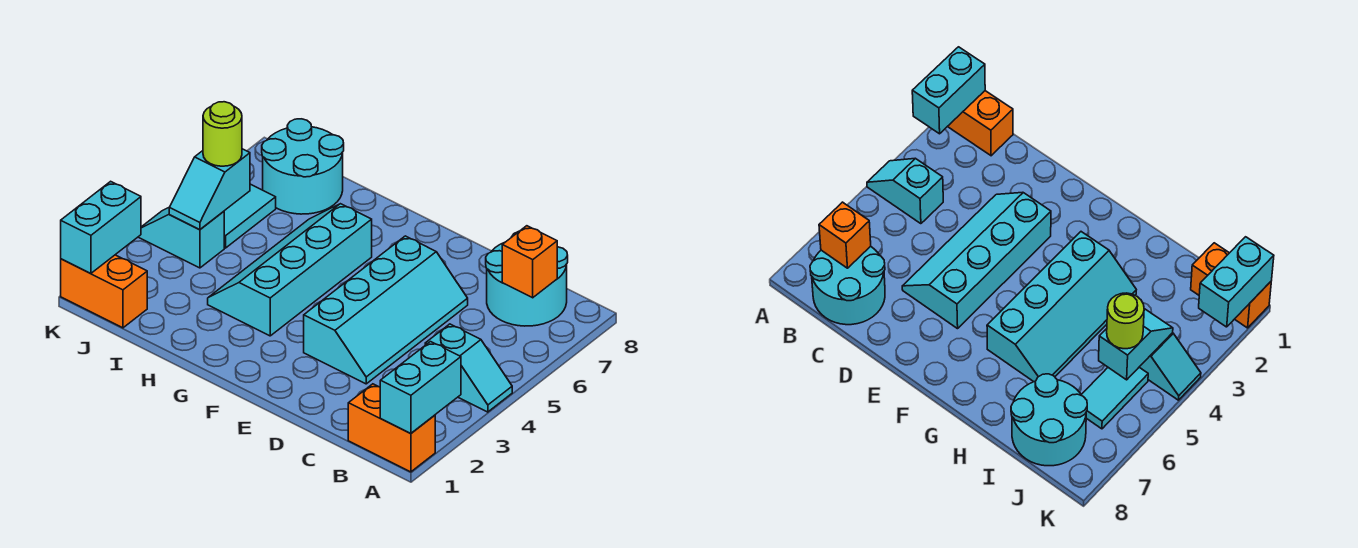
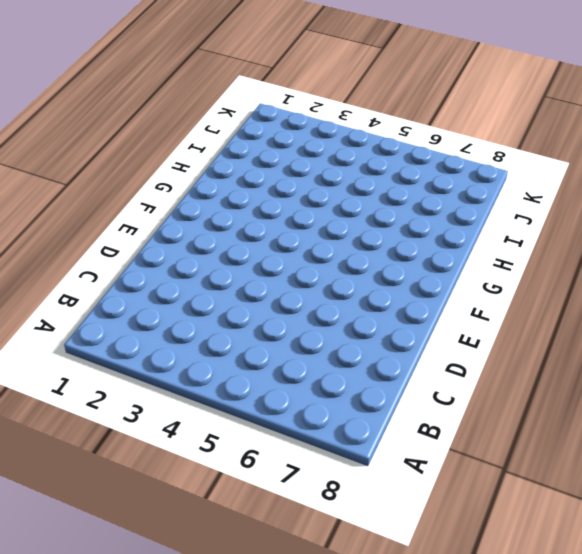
none -> orange brick A1:B1 level 1
none -> cyan slope A4:B4 level 1 top B
none -> cyan round brick B7:C8 level 1

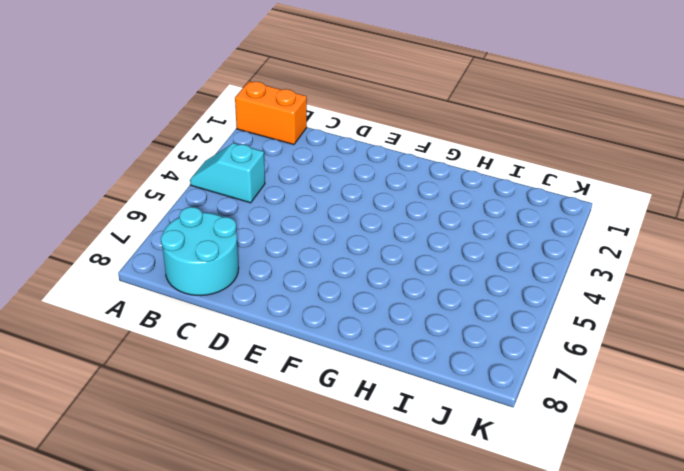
none -> cyan slope D3:E6 level 1 top E
none -> cyan slope G3:H6 level 1 top G
none -> cyan round brick I7:J8 level 1

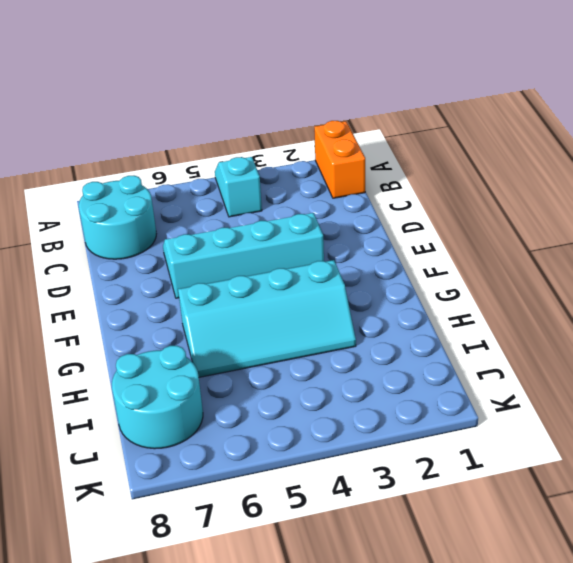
none -> orange brick J1:K1 level 1
none -> cyan slope J4:K4 level 1 top J
none -> cyan tile J5:J6 level 1

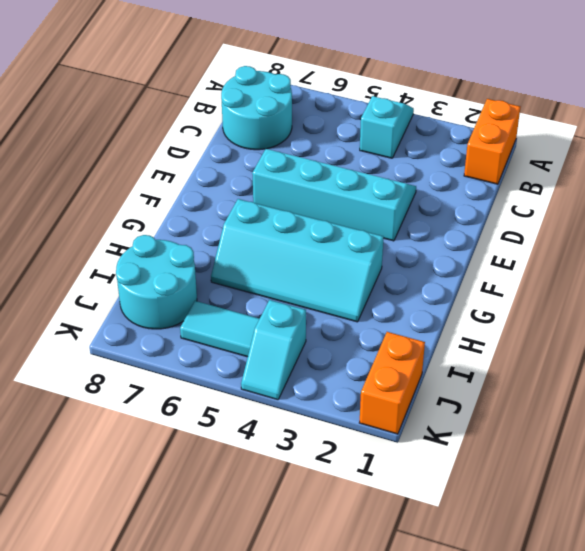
none -> cyan brick A1:A2 level 2
none -> orange brick B7 level 2
none -> cyan slope J4:J5 level 2 top 5

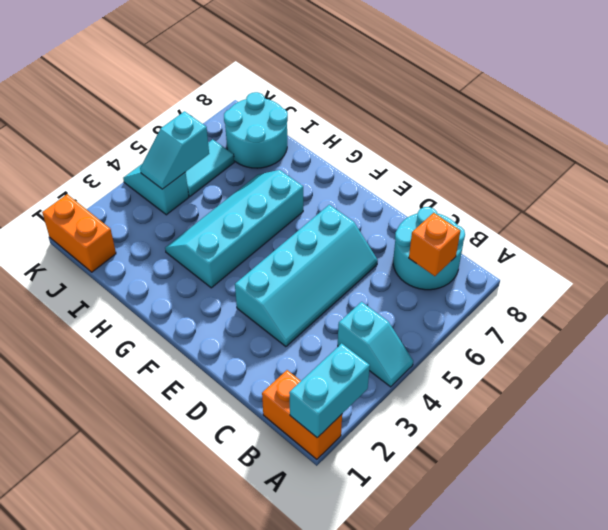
none -> cyan brick K1:K2 level 2
none -> lime round brick J5 level 3

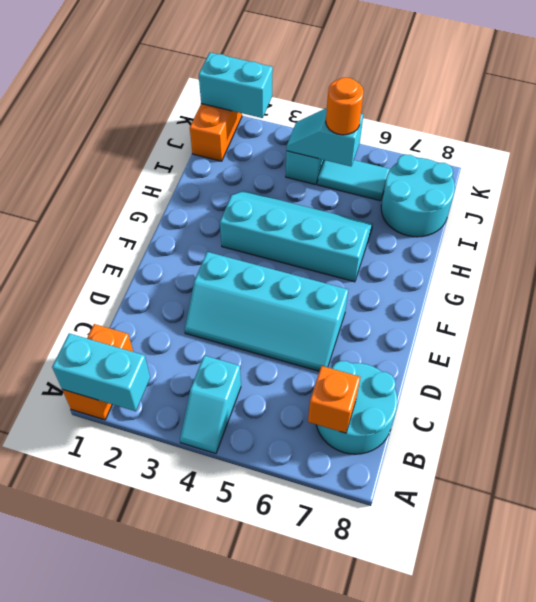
orange round brick J5 level 3 -> lime round brick J5 level 3

